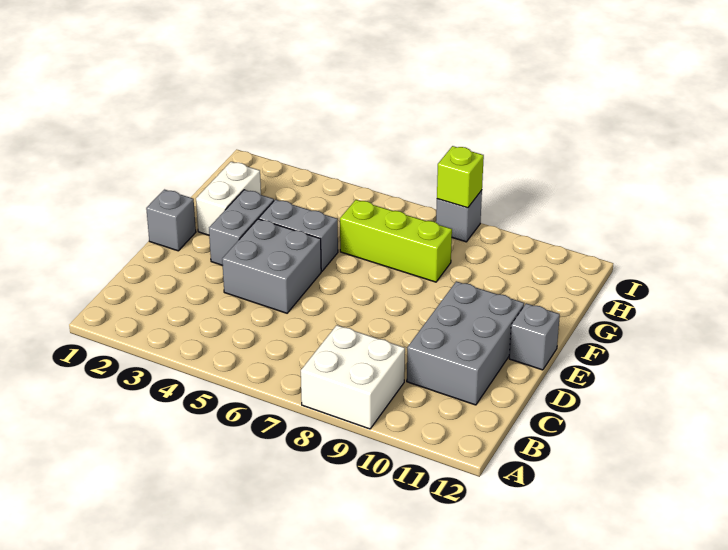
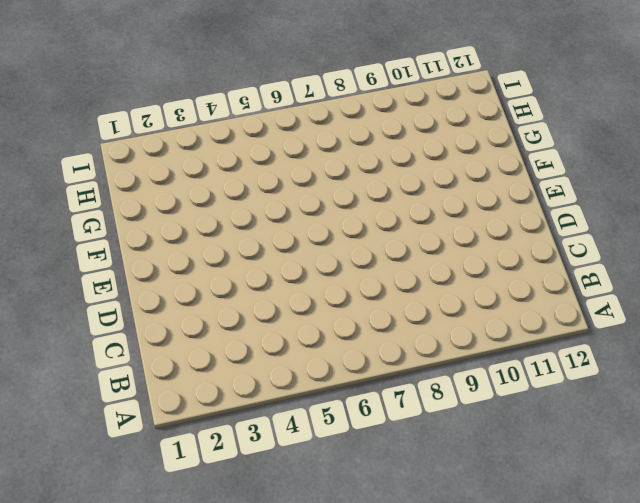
none -> white brick A8:B9 level 1
none -> grey brick C10:E11 level 1

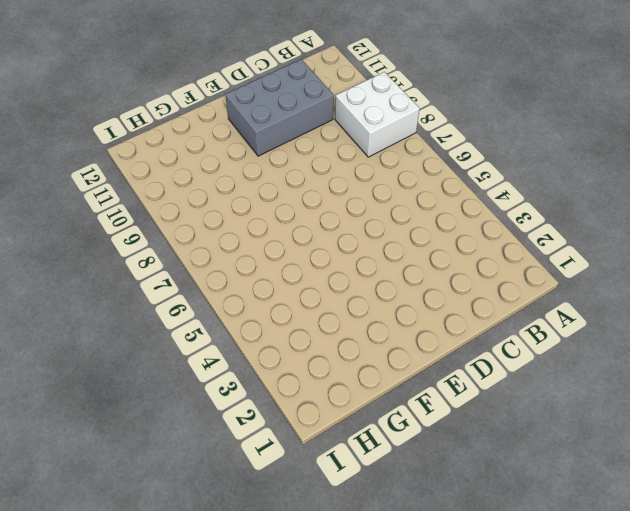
none -> grey brick D4:E5 level 1
none -> grey brick E1 level 1

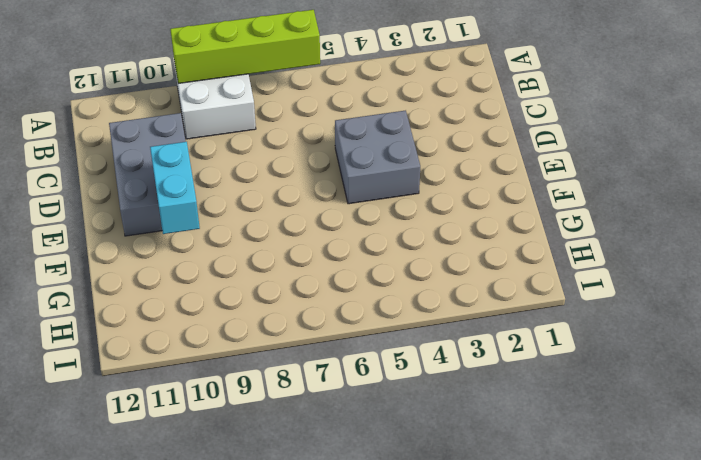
lime brick A6:A9 level 2 -> none
cyan brick E10:F10 level 2 -> none
none -> grey brick E1 level 1
none -> grey brick E3:F3 level 1

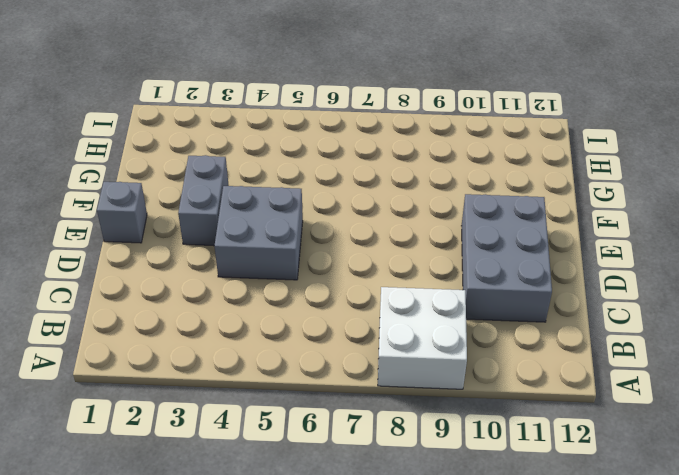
none -> grey brick E12 level 1
none -> white brick F2:G2 level 1

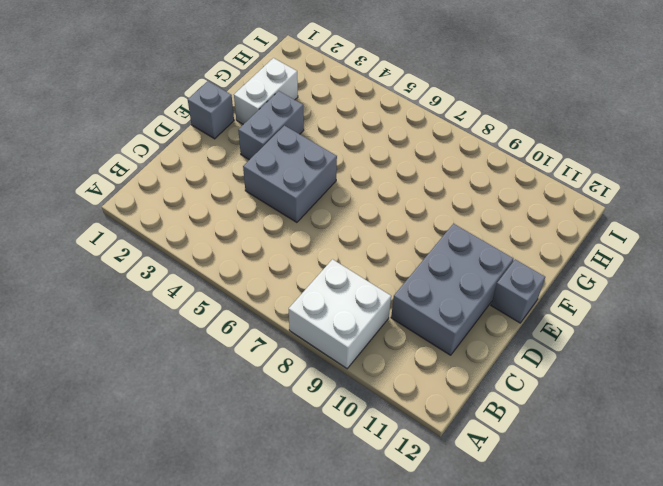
none -> grey brick F4:F5 level 1
none -> lime brick G6:G8 level 1

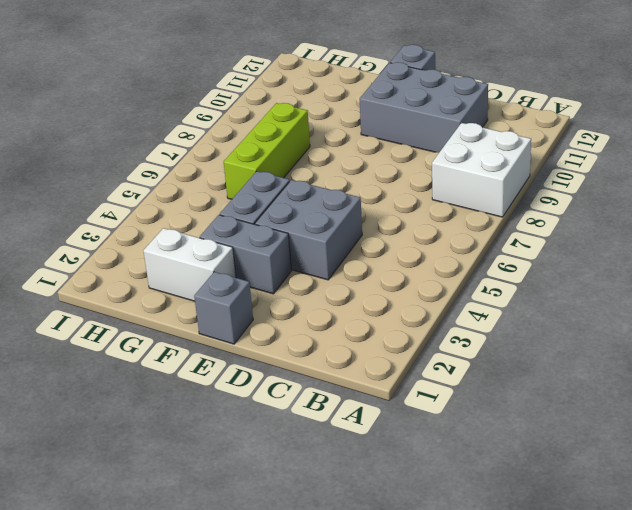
none -> grey brick I8 level 1
none -> lime brick I8 level 2

